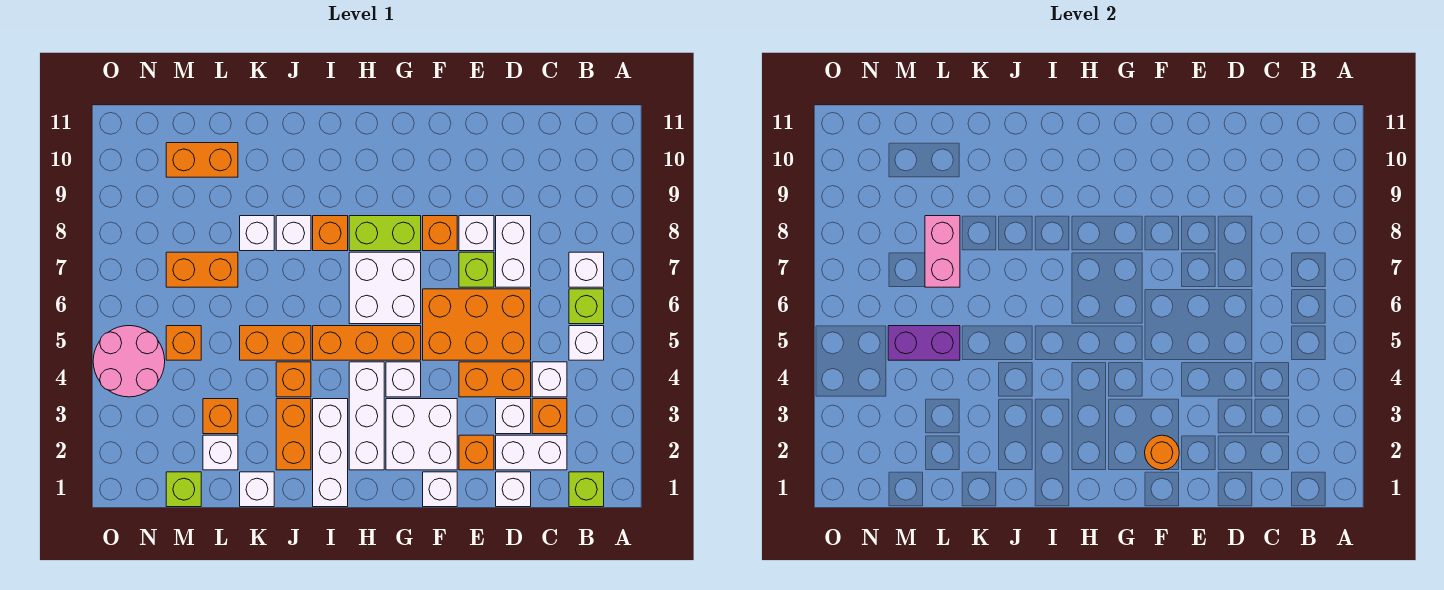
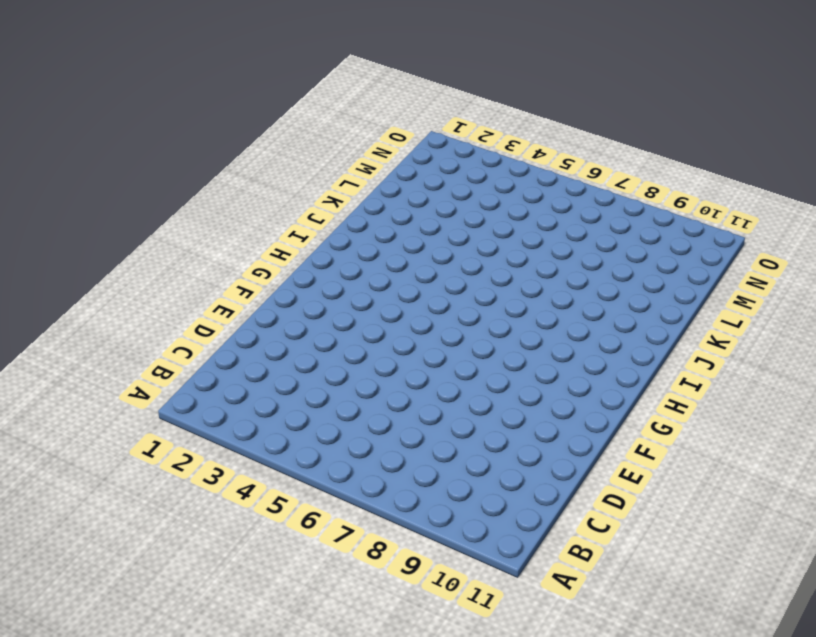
none -> lime brick B1 level 1
none -> white brick B5 level 1
none -> lime brick B6 level 1
none -> white brick B7 level 1

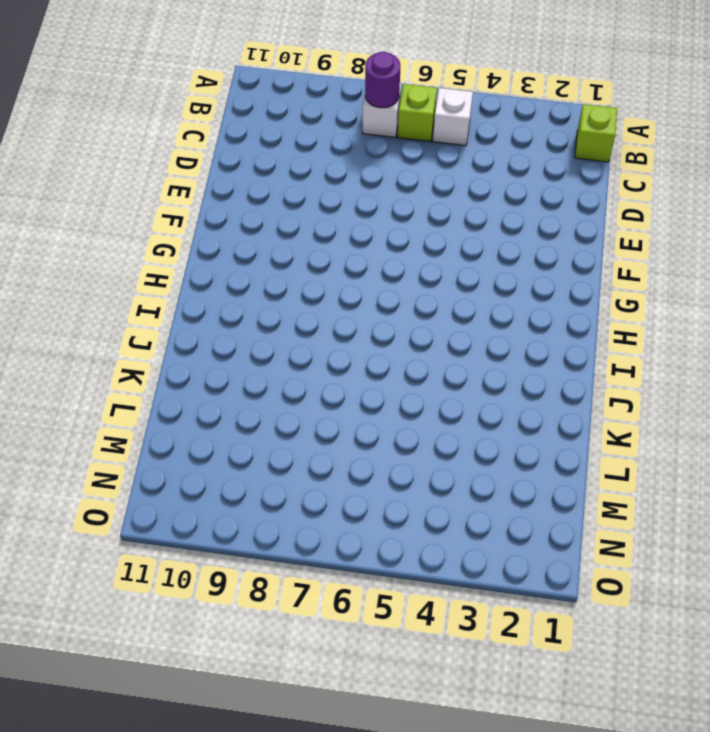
purple round brick B7 level 2 -> none
none -> white brick C2:D2 level 1
none -> orange brick C3 level 1
none -> white brick C4 level 1
none -> white brick D1 level 1

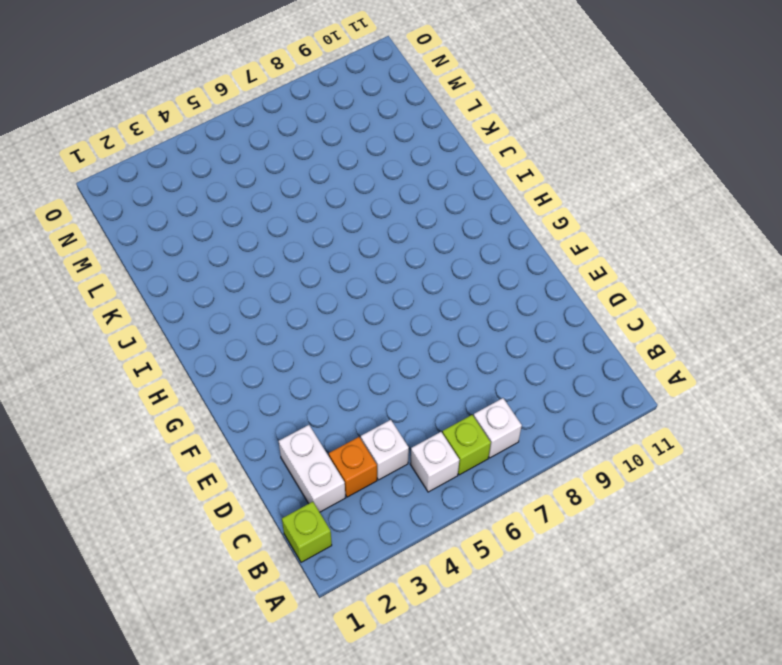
none -> white brick D1 level 1
none -> white brick D3 level 1
none -> orange brick D4:E4 level 1
none -> orange brick D5:F6 level 1

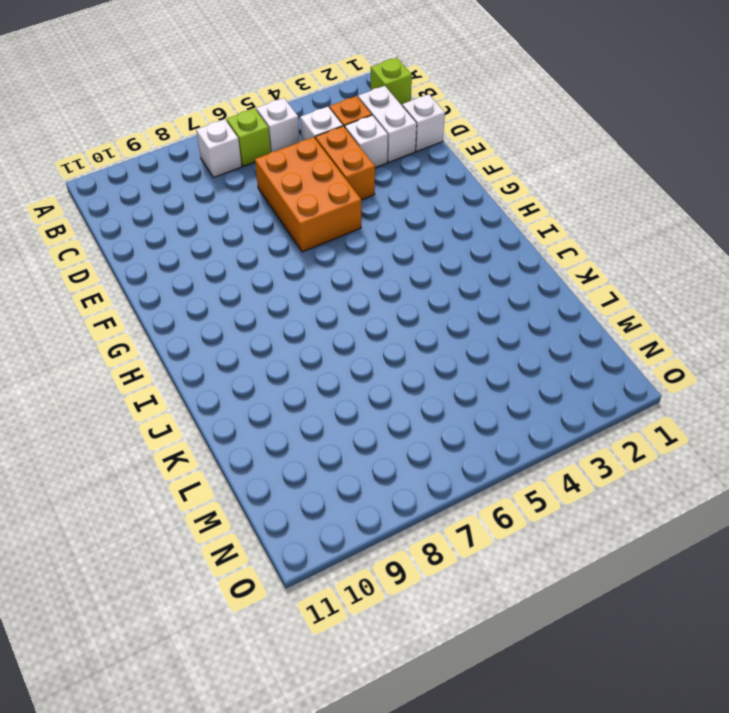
none -> white brick D7:D8 level 1
none -> orange brick E2 level 1
none -> lime brick E7 level 1
none -> white brick E8 level 1

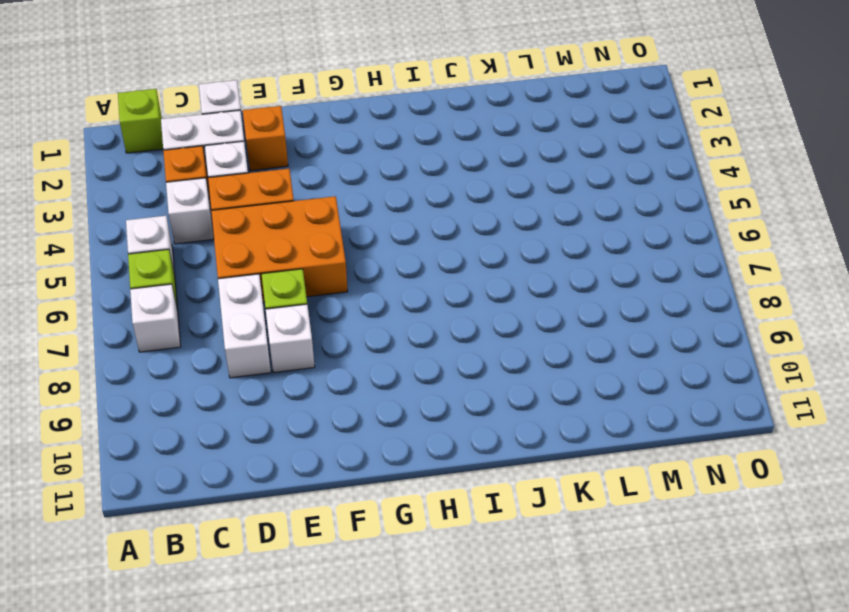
none -> white brick F1 level 1
none -> white brick F2:G3 level 1
none -> orange brick F8 level 1
none -> white brick G4 level 1

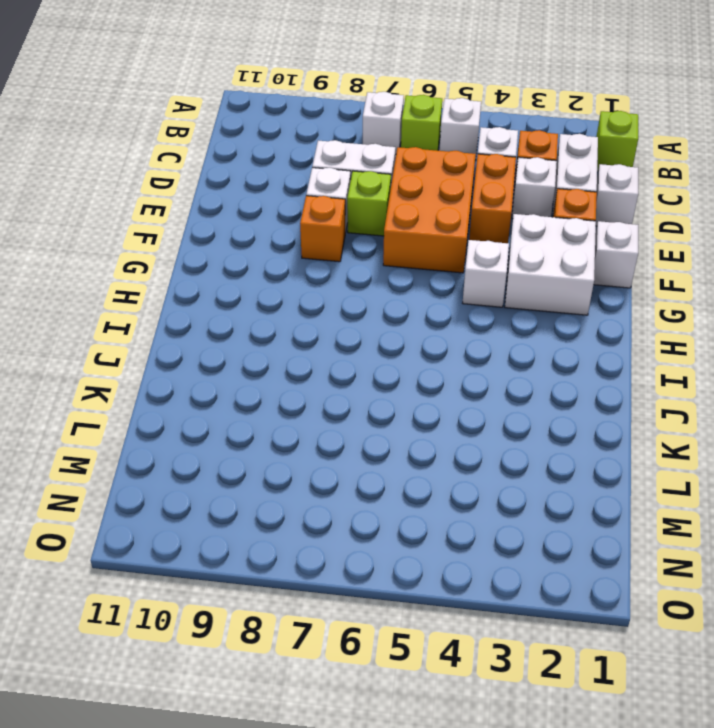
none -> orange brick G5:I5 level 1
none -> white brick G6:H7 level 1
none -> lime brick G8:H8 level 1
none -> white brick H2:H4 level 1

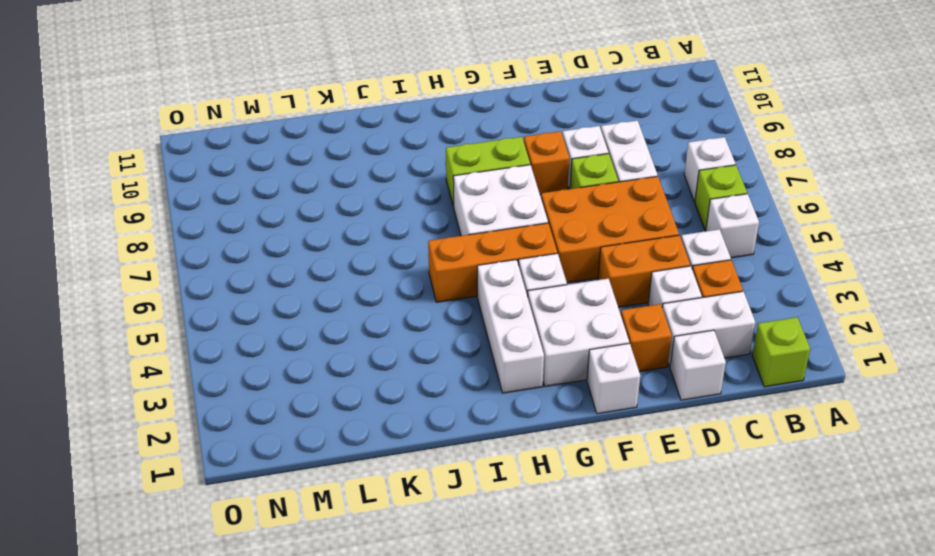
none -> white brick I1:I3 level 1
none -> orange brick I8 level 1
none -> orange brick J2:J3 level 1
none -> orange brick J4 level 1

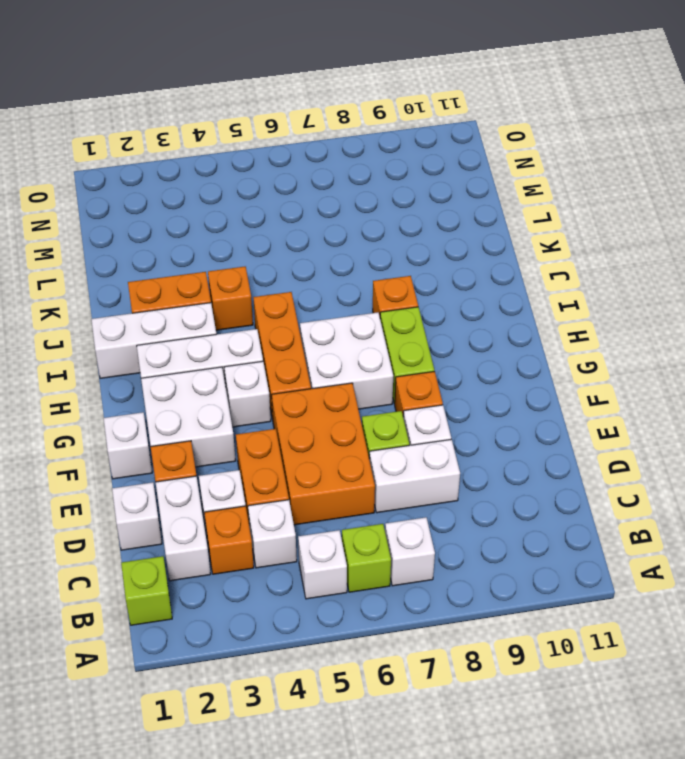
none -> orange brick J5:K5 level 1
none -> white brick J8 level 1
none -> white brick K1 level 1
none -> white brick K8 level 1

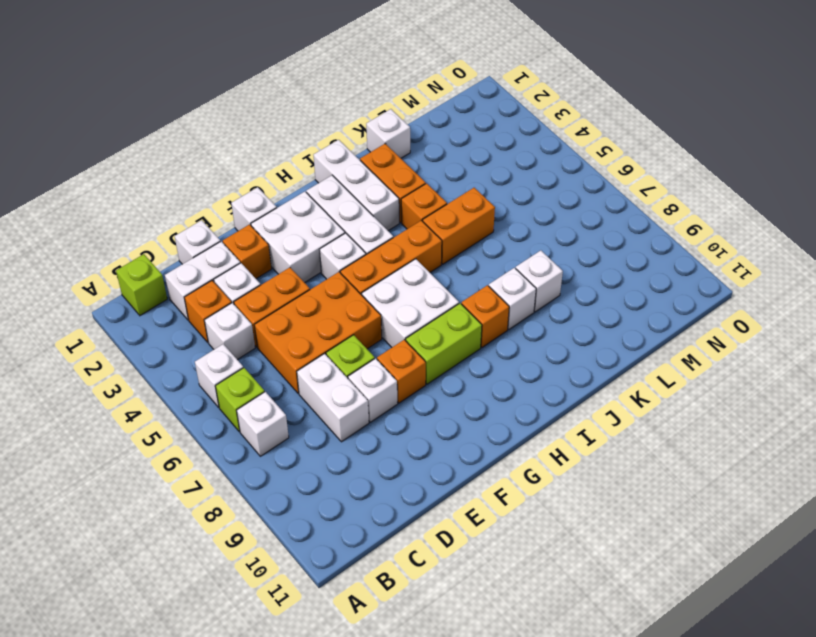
none -> white brick L2 level 1
none -> orange brick L3 level 1
none -> orange brick L7:M7 level 1
none -> orange brick L10:M10 level 1

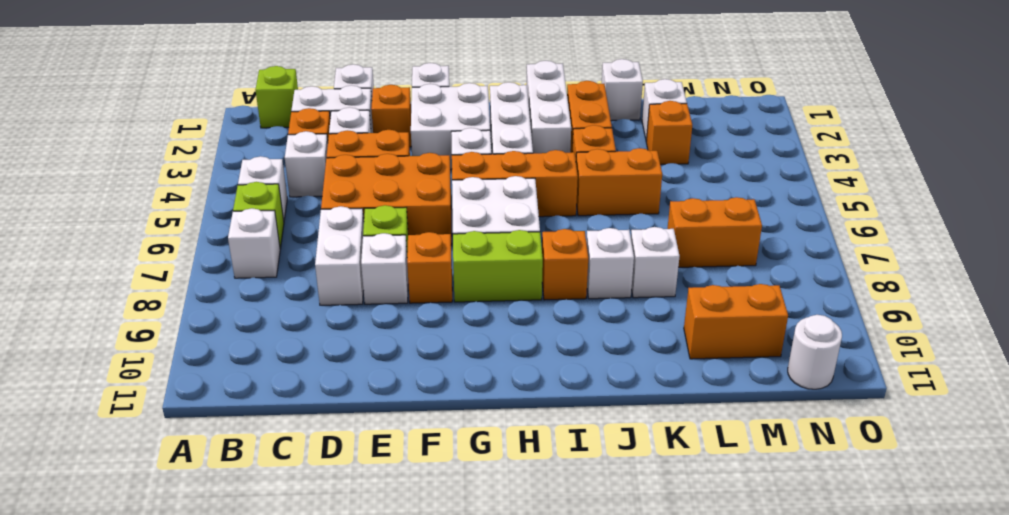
white round brick N11 level 1 -> none
none -> lime brick M1 level 1
none -> orange brick M5 level 1
none -> pink round brick N4:O5 level 1
none -> orange round brick F2 level 2

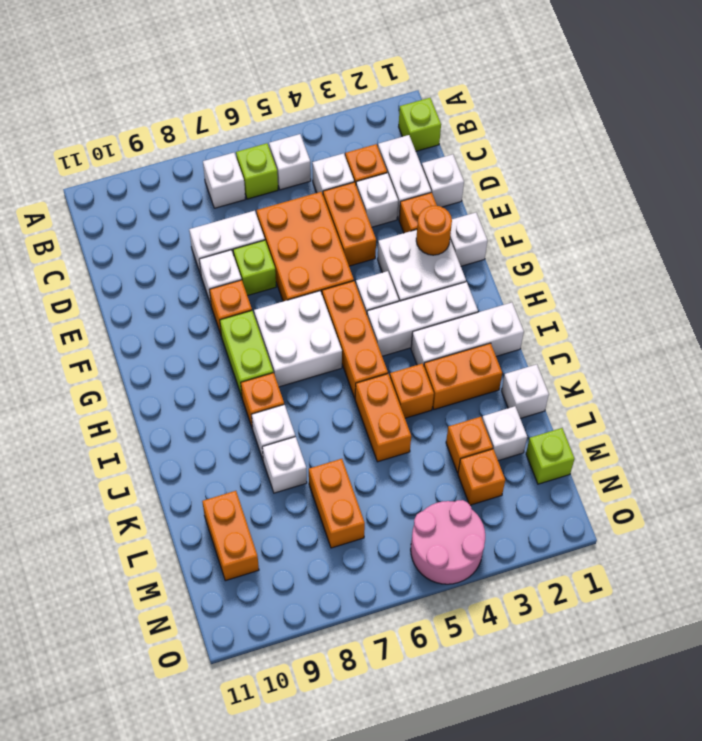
orange brick M3 level 1 -> orange brick M5 level 1
none -> purple brick L5:M5 level 2
none -> pink brick L7:L8 level 2

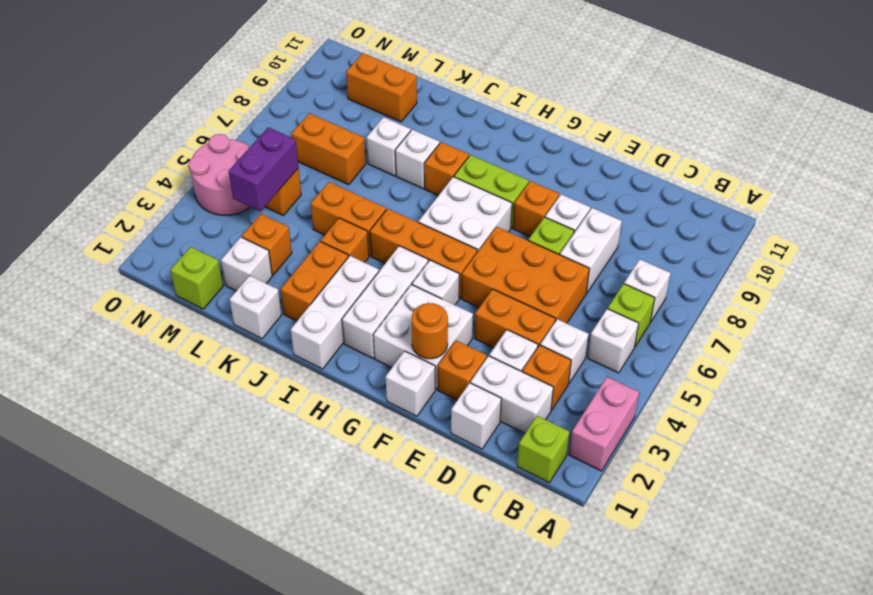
pink brick A2:A3 level 1 -> pink brick L7:L8 level 2
purple brick M4:M5 level 2 -> purple brick L5:M5 level 2

